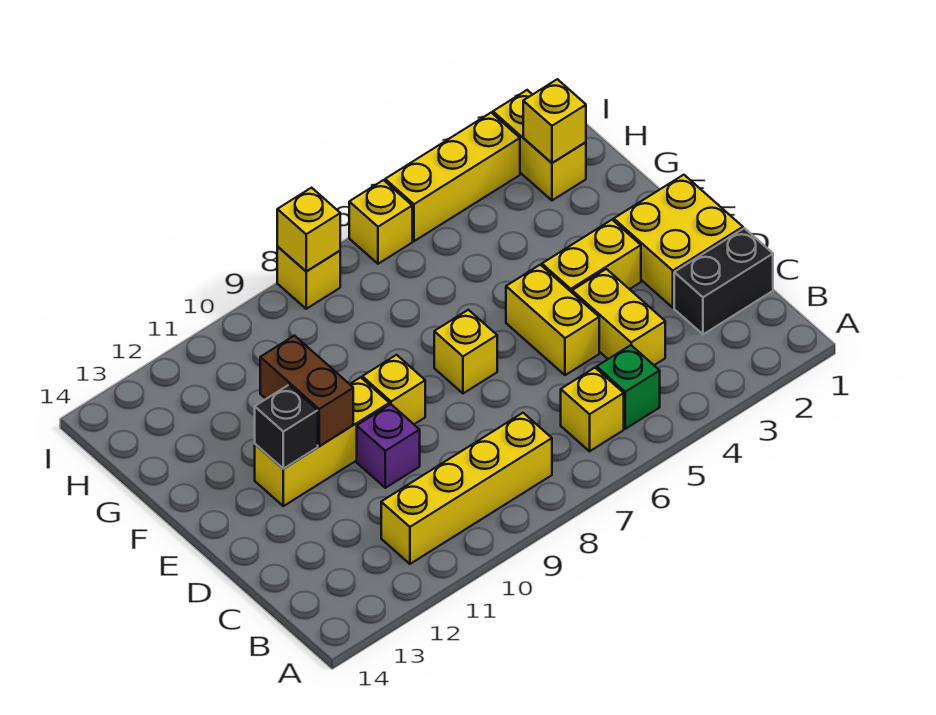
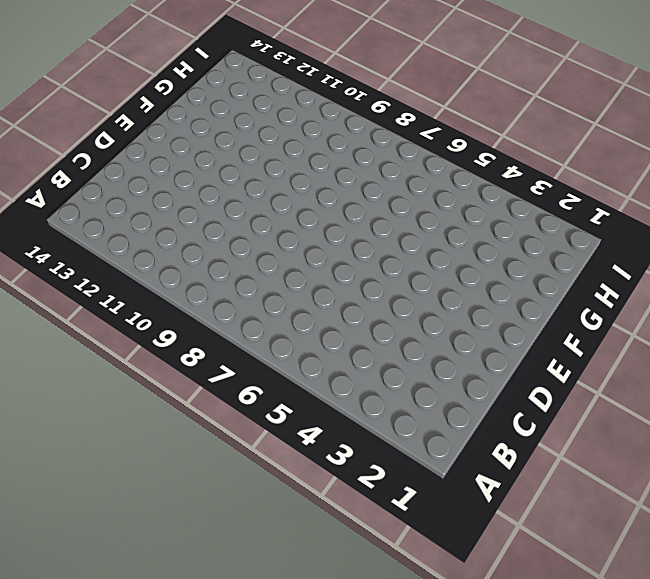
none -> green brick B5 level 1
none -> yellow brick B6 level 1
none -> yellow brick B8:B11 level 1

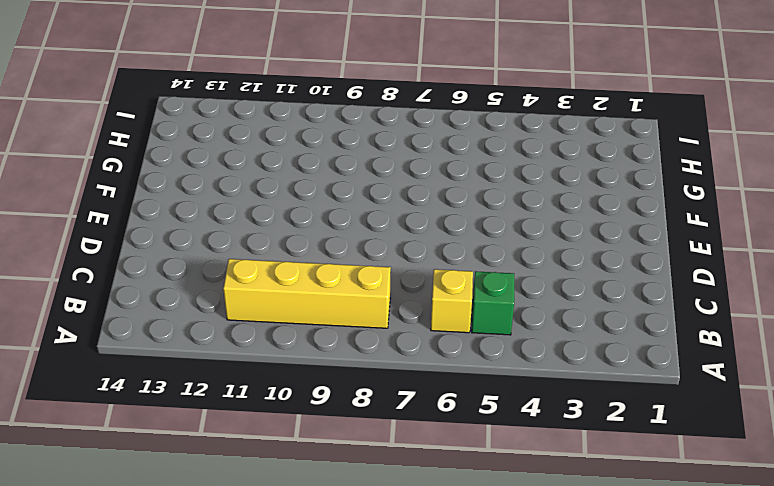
none -> black brick C1:C2 level 1
none -> yellow brick C4:D4 level 1
none -> yellow brick D1:E2 level 1

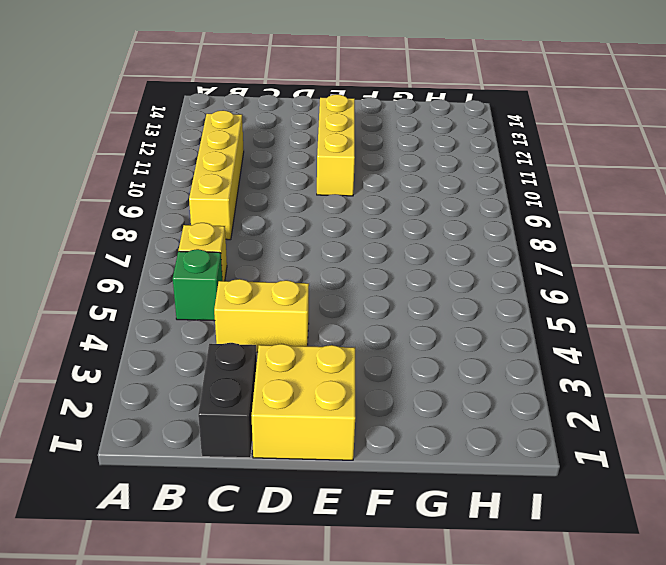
none -> yellow brick D5:E5 level 1
none -> purple brick D10 level 1
none -> yellow brick E3:E4 level 1

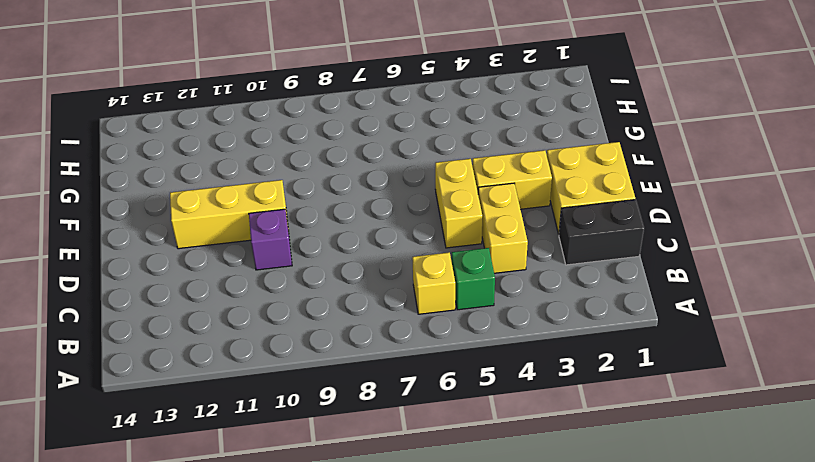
none -> yellow brick B8:B11 level 1
none -> yellow brick E7 level 1
none -> yellow brick E9 level 1

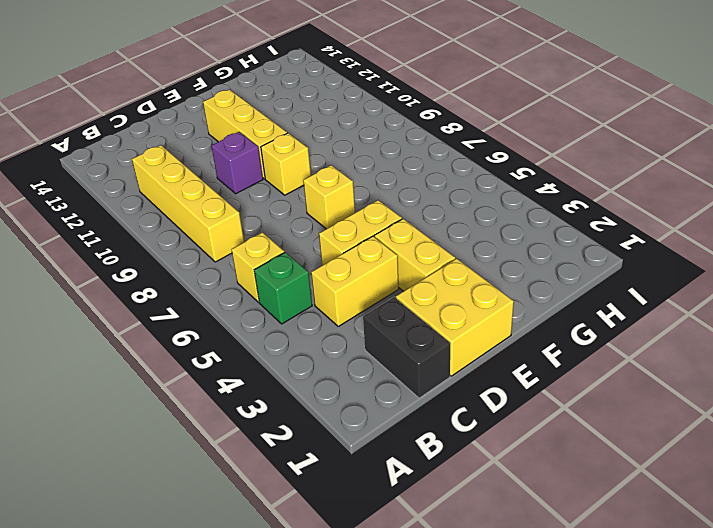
none -> yellow brick H2:I2 level 1
none -> yellow brick I3:I5 level 1
none -> yellow brick I6 level 1

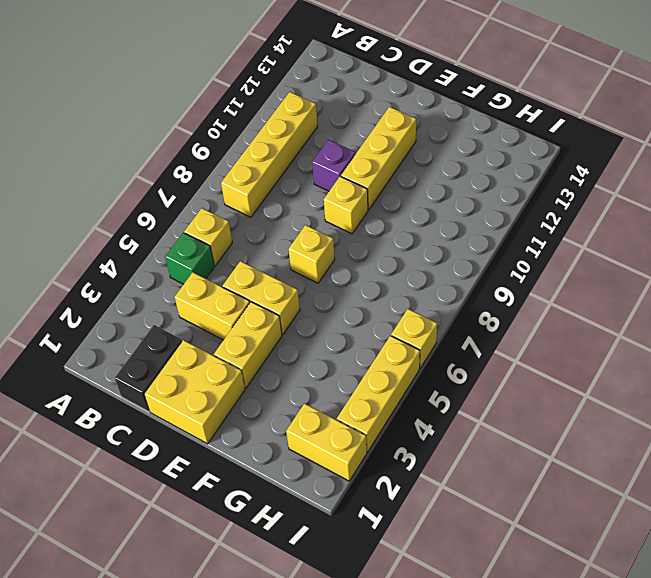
none -> yellow brick I8 level 1
none -> brown brick E11:F11 level 2
none -> black brick E12 level 2

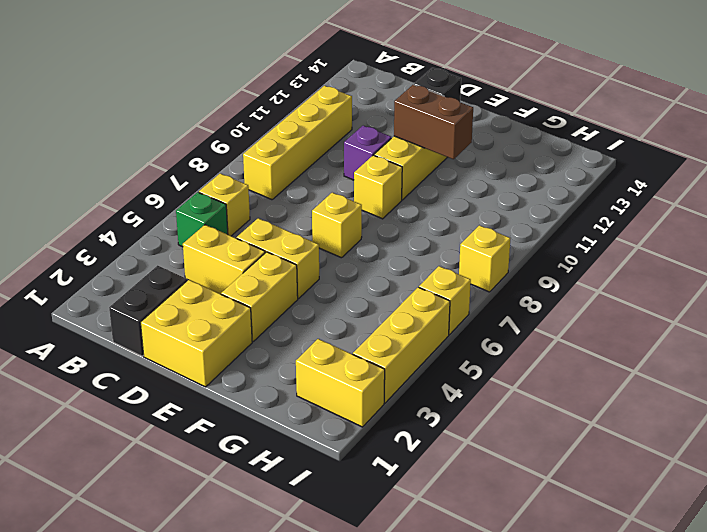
none -> yellow brick H2 level 2
none -> yellow brick I8 level 2

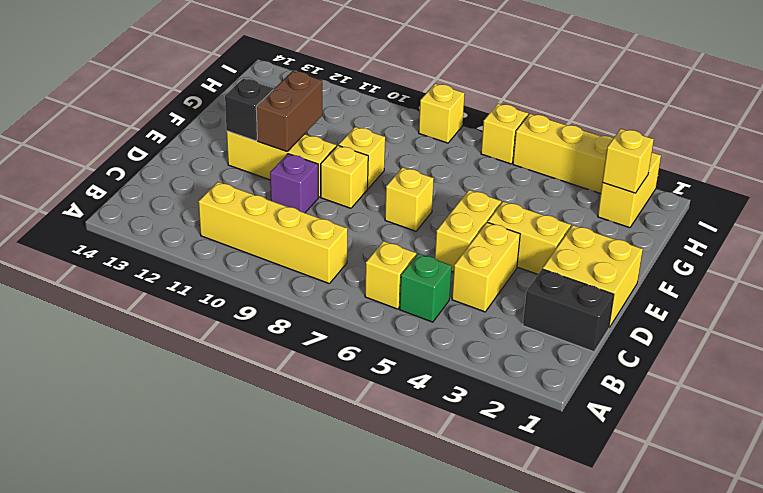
yellow brick F9 level 1 -> yellow brick I8 level 2

